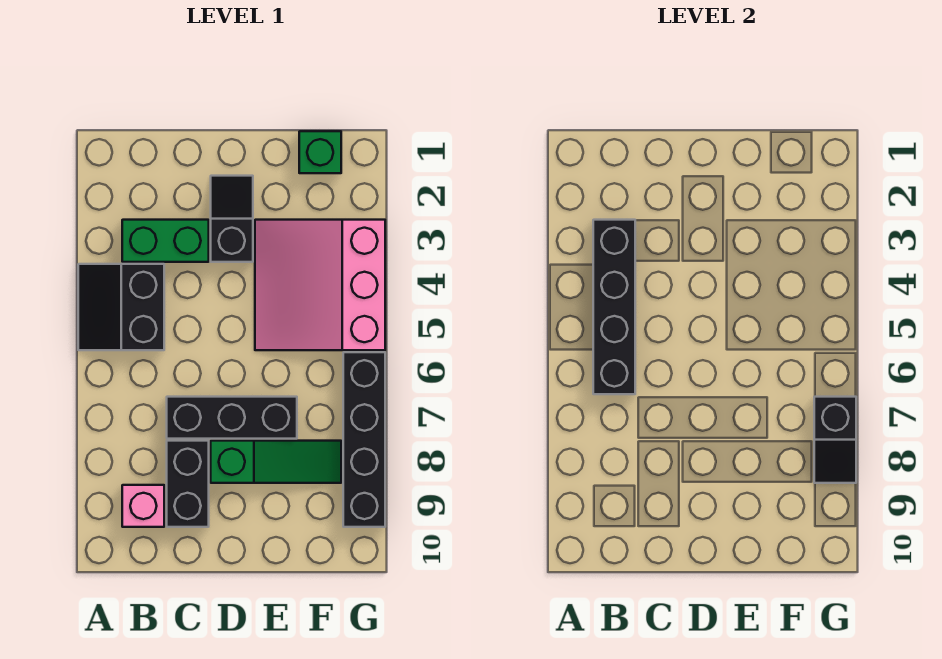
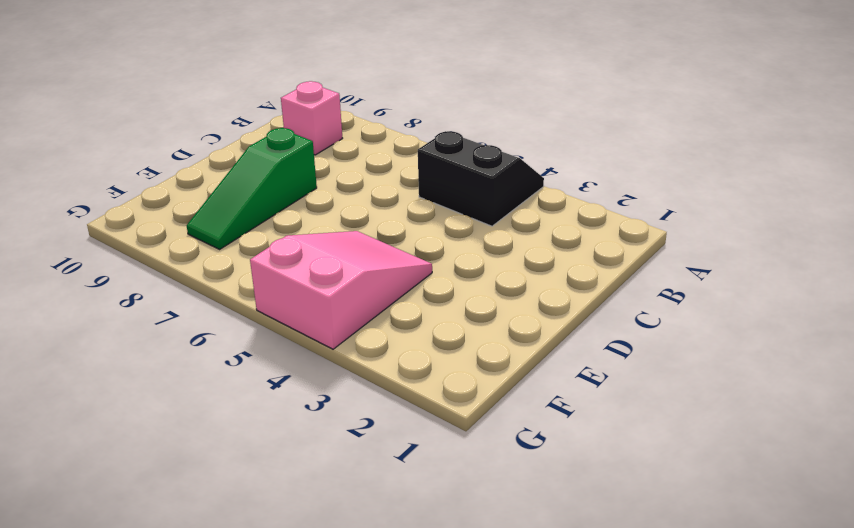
pink slope E4:G5 level 1 top G -> pink slope E3:G5 level 1 top G
none -> green brick B3:C3 level 1
none -> black brick C7:E7 level 1
none -> black brick C8:C9 level 1

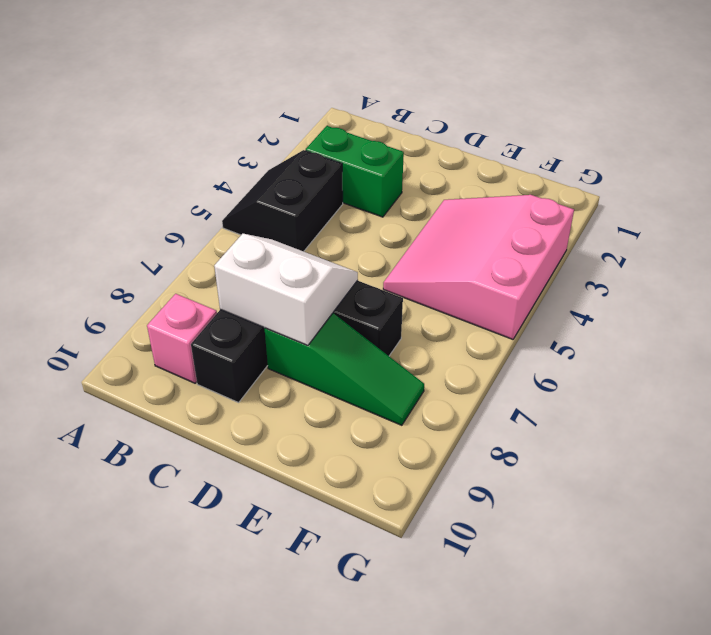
white slope C7:D8 level 2 top 8 -> none
none -> black slope D2:D3 level 1 top 3
none -> green brick F1 level 1
none -> black brick G6:G9 level 1

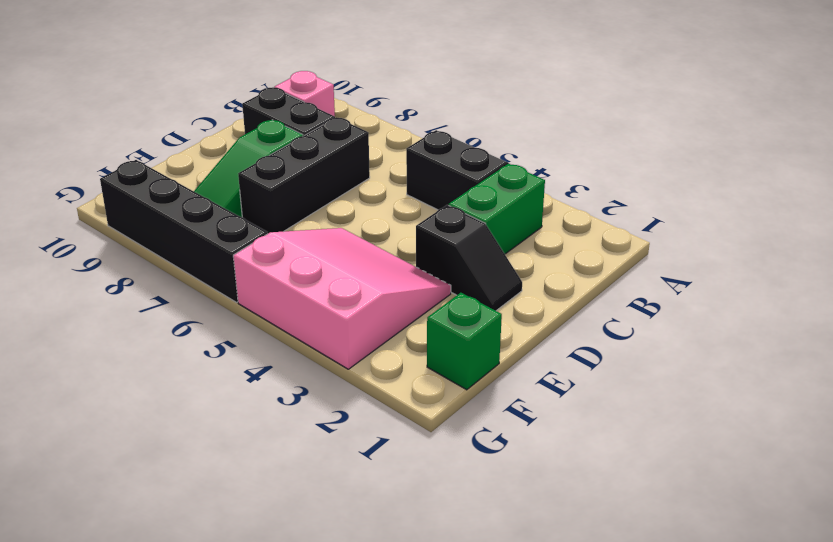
none -> black brick B3:B6 level 2
none -> black slope G7:G8 level 2 top 7

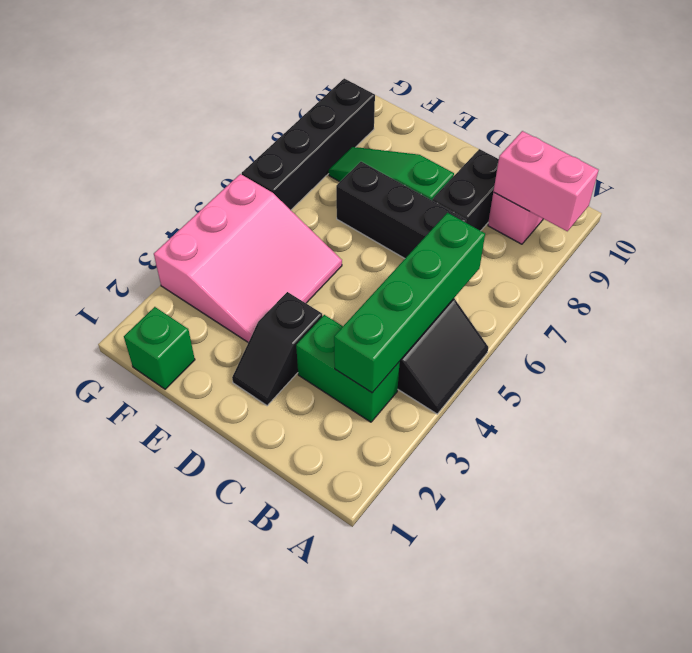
pink brick A9:B9 level 2 -> none
green brick B3:B6 level 2 -> black brick B3:B6 level 2
none -> black slope G7:G8 level 2 top 7

